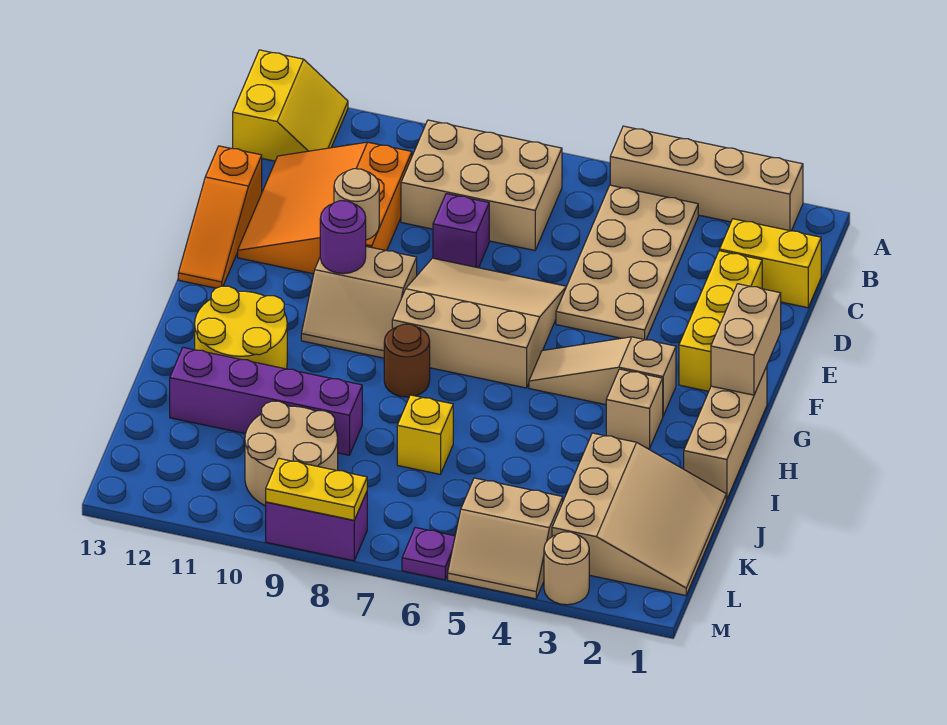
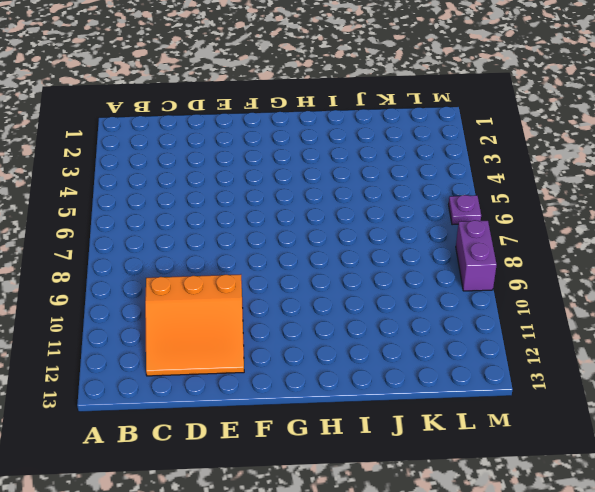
none -> tan brick A2:A5 level 1
none -> yellow slope A12:B13 level 1 top 13
none -> tan plate B4:E5 level 1

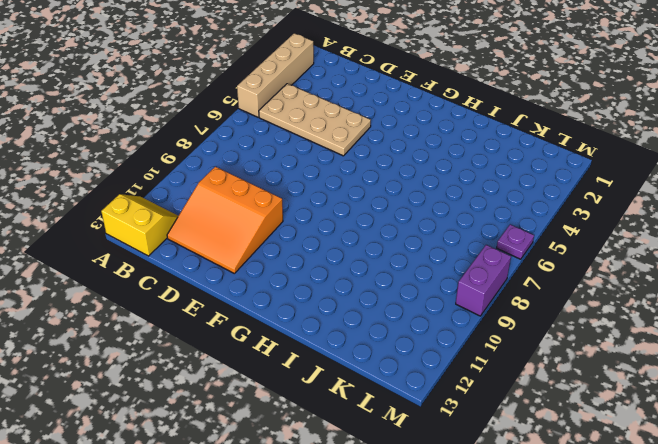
none -> tan brick B7:C9 level 1
none -> yellow brick C1:C2 level 1
none -> yellow brick D2:F2 level 1

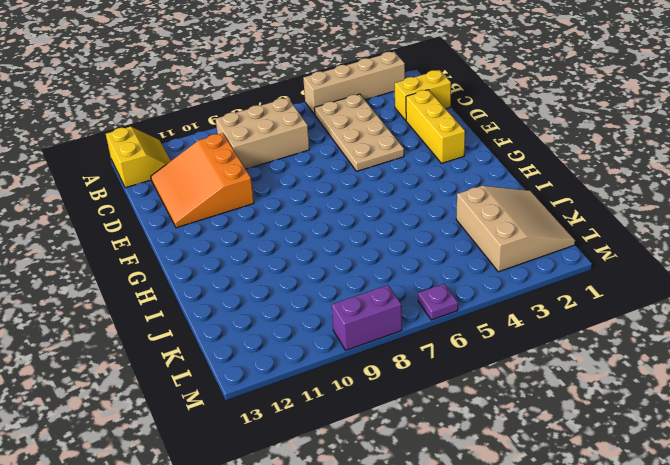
none -> purple brick D8 level 1
none -> orange slope D13:F13 level 1 top D
none -> tan slope E6:G8 level 1 top G

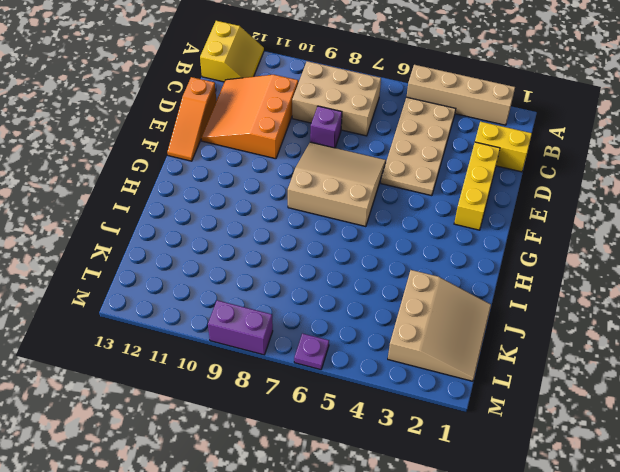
none -> tan slope F9:G10 level 1 top F
none -> tan brick G1:I1 level 1
none -> tan slope G3:G5 level 1 top 3

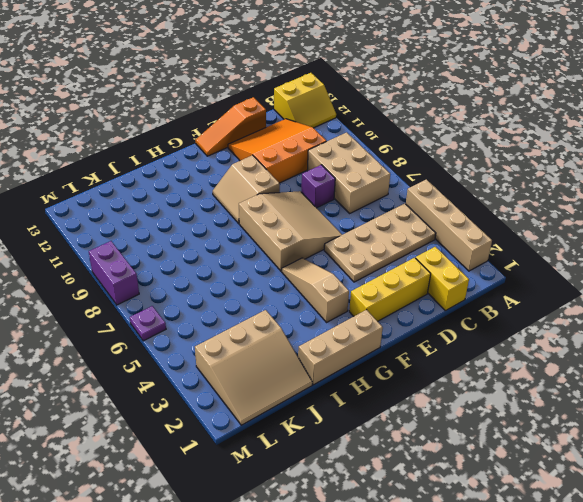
none -> tan brick H3 level 1
none -> brown round brick H8 level 1
none -> yellow round brick H11:I12 level 1

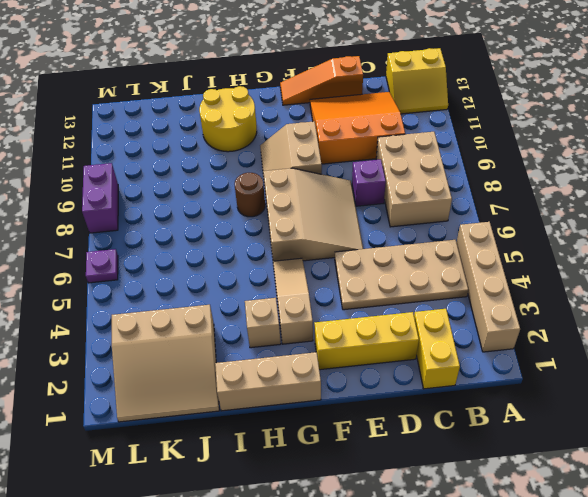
none -> yellow brick J7 level 1
none -> purple brick J9:J12 level 1
none -> tan round brick K9:L10 level 1

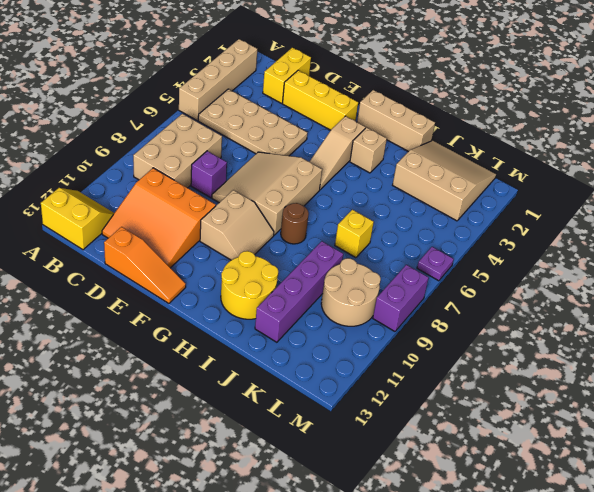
none -> tan slope L4:M5 level 1 top L
none -> tan round brick M3 level 1
none -> tan round brick E10 level 2

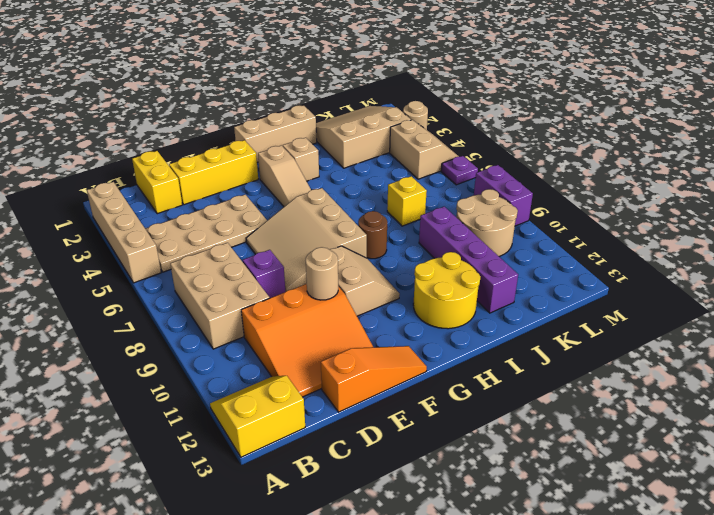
none -> tan brick F1:G1 level 2
none -> purple round brick F10 level 2
none -> yellow plate M8:M9 level 2

